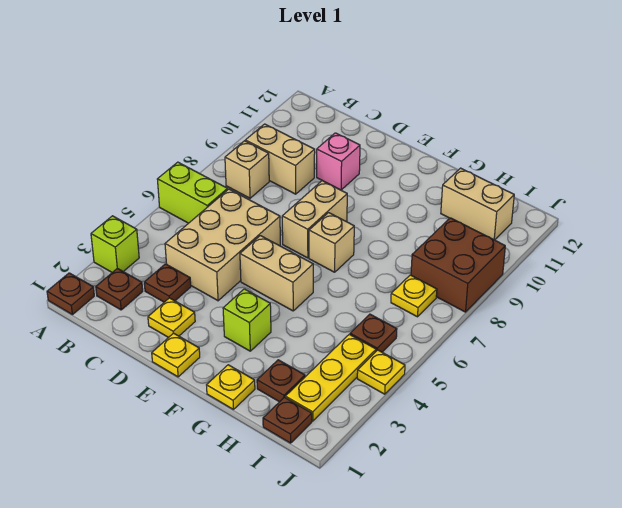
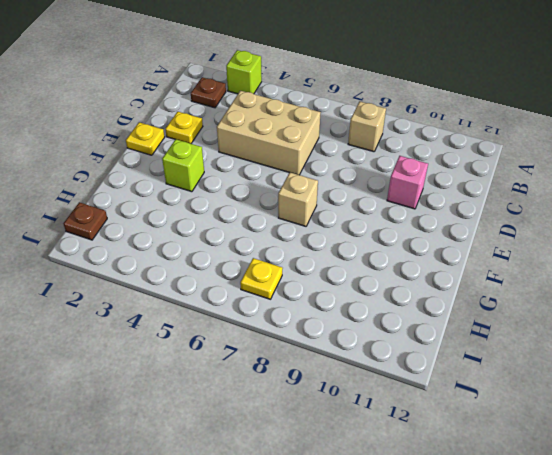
none -> brown plate A1 level 1
none -> lime brick A6:B6 level 1
none -> tan brick B9:C9 level 1

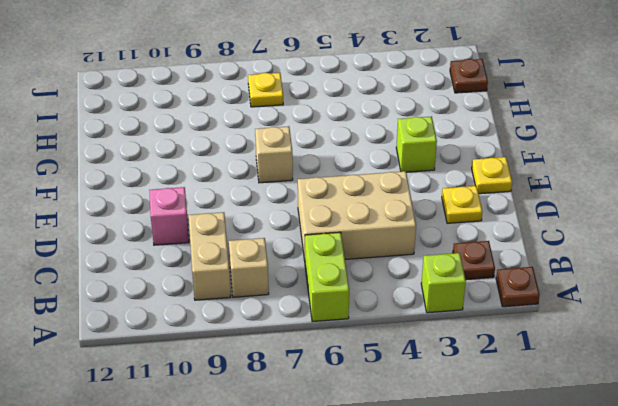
none -> brown plate C3 level 1
none -> tan brick E5:F5 level 1
none -> tan brick E7:E8 level 1

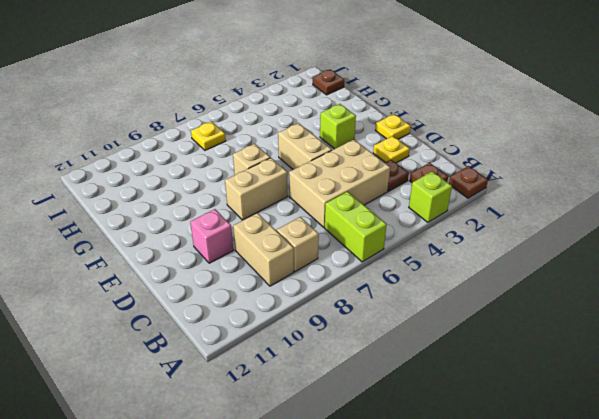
none -> yellow plate G1 level 1
none -> brown plate H2 level 1
none -> tan brick H11:I11 level 1

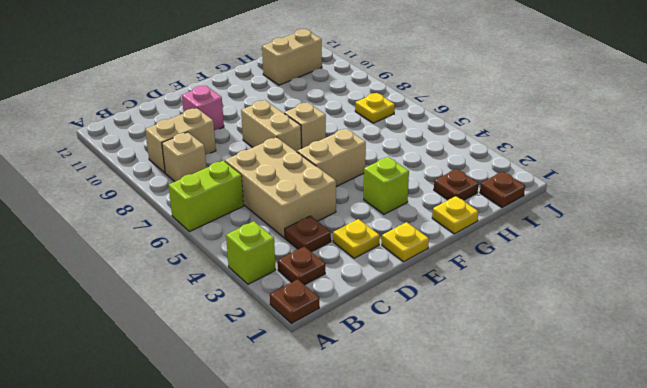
none -> yellow plate I2:I4 level 1
none -> brown plate I5 level 1
none -> brown brick I8:J9 level 1

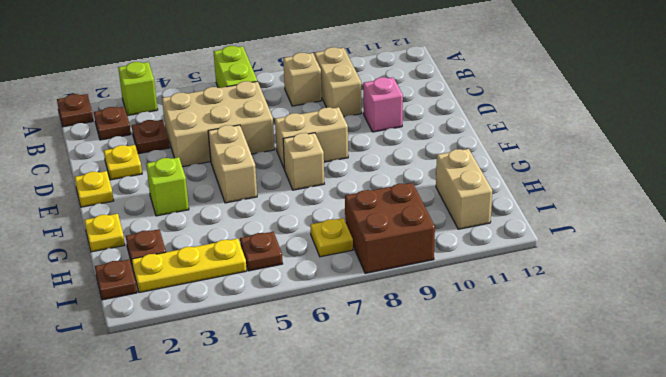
none -> yellow plate J4 level 1

